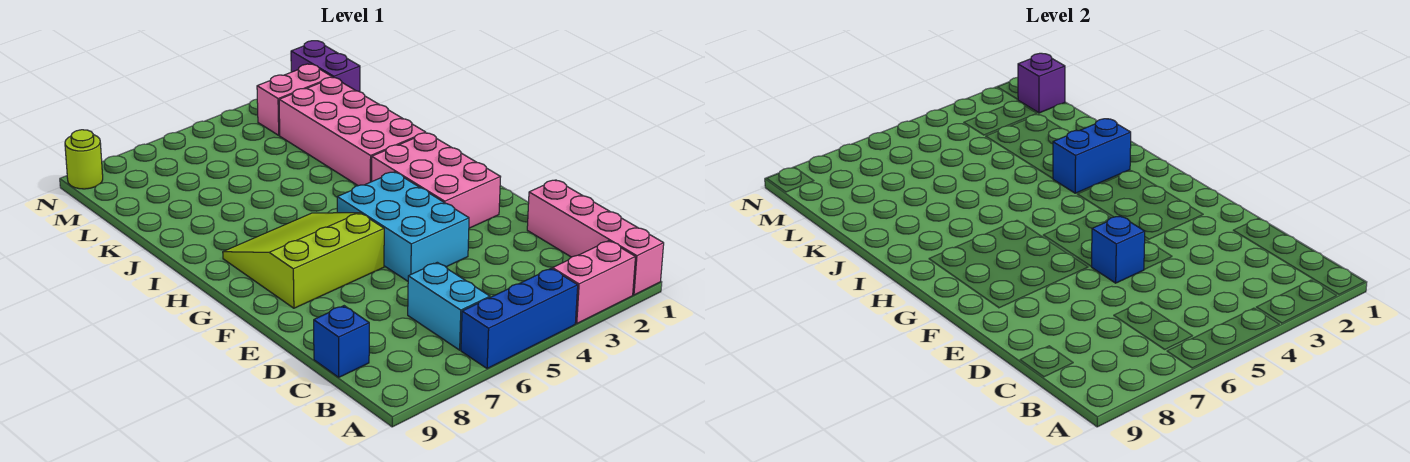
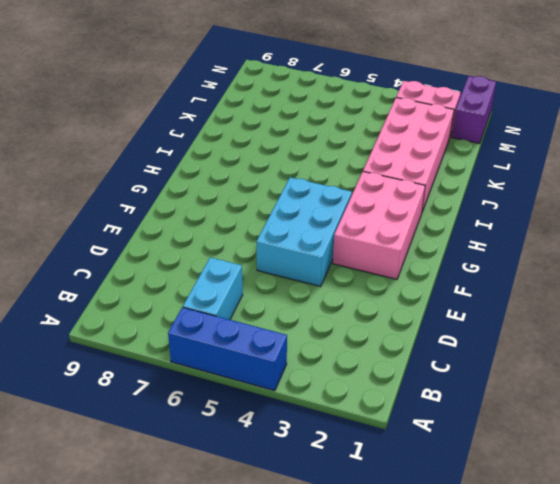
none -> pink brick A1:D1 level 1
none -> pink brick A2:A3 level 1
none -> blue brick C9 level 1

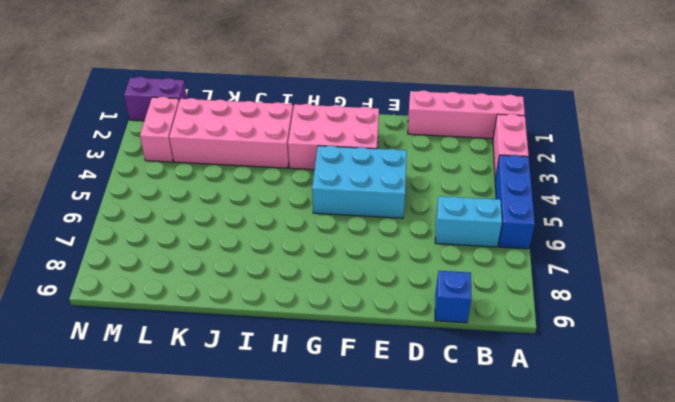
none -> lime slope F6:H8 level 1 top F
none -> lime round brick N9 level 1
none -> blue brick E5 level 2

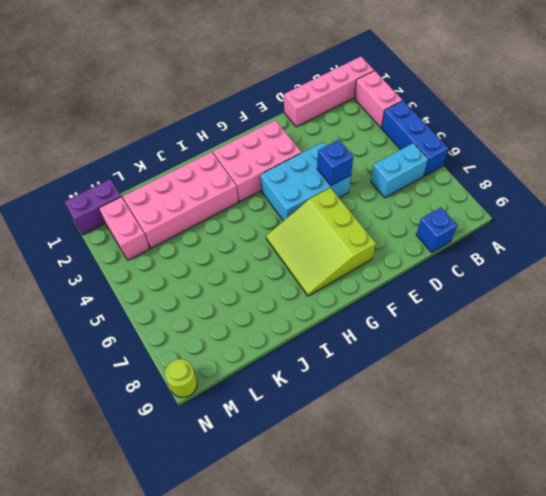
none -> blue brick I2:I3 level 2
none -> purple brick M1 level 2

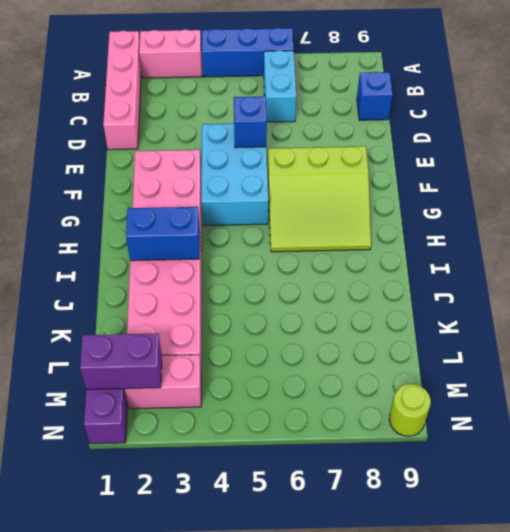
purple brick M1:M2 level 2 -> purple brick M1 level 2

